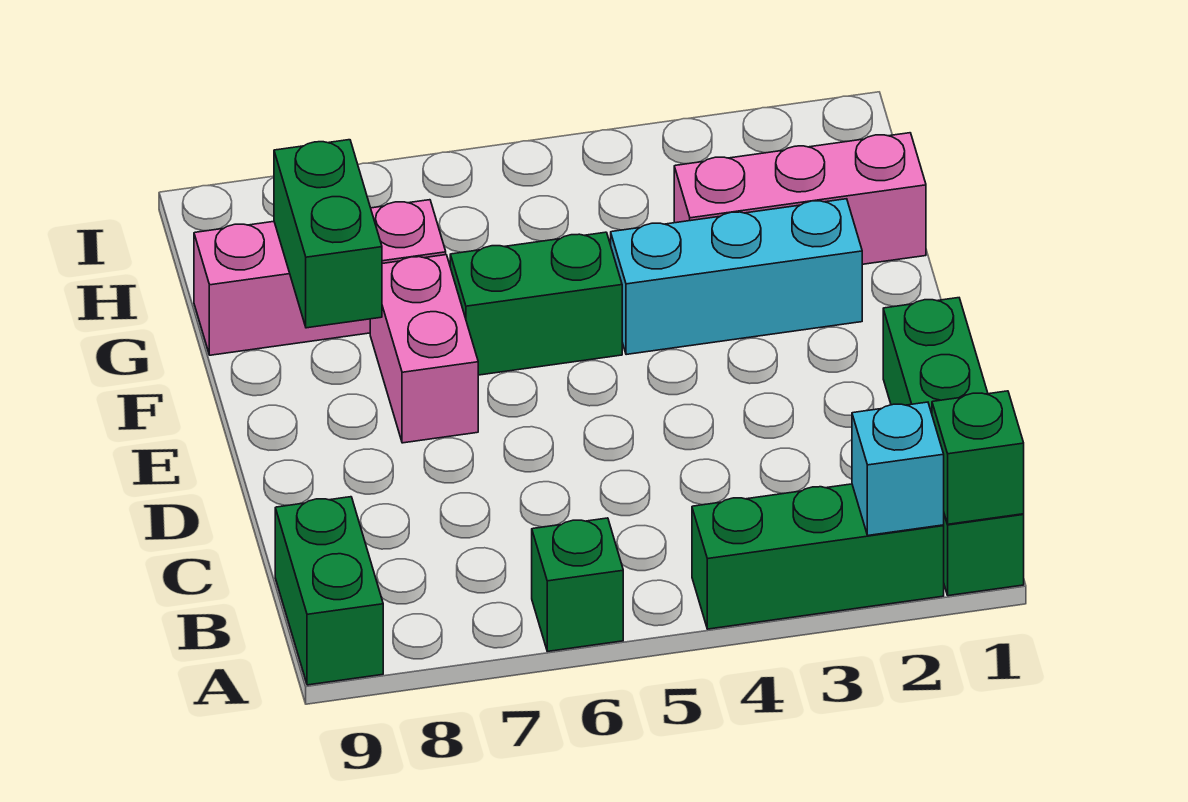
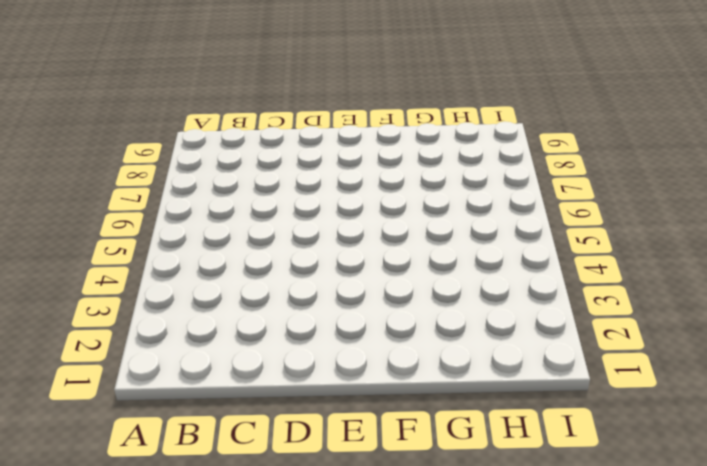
none -> green brick A1:D1 level 1
none -> green brick A2:A4 level 1
none -> green brick A6 level 1

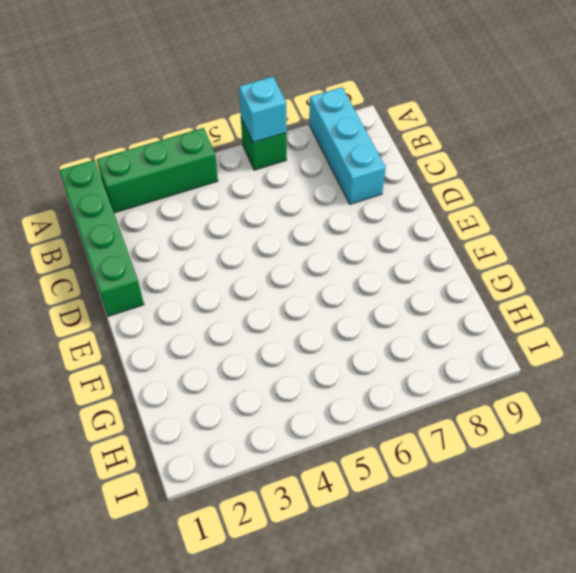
cyan brick A6 level 2 -> cyan brick A2 level 2
cyan brick A8:C8 level 1 -> cyan brick F2:F4 level 1
none -> green brick A9:B9 level 1
none -> pink brick E7:F7 level 1
none -> green brick F5:F6 level 1

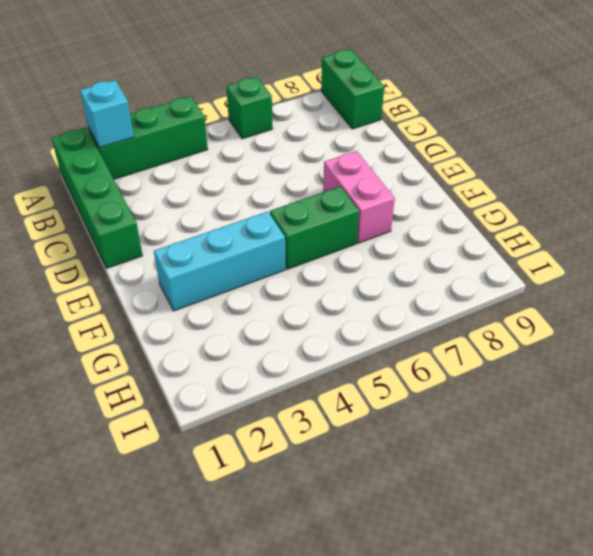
none -> pink brick G1:G3 level 1
none -> pink brick G7:G9 level 1
none -> green brick A1 level 2

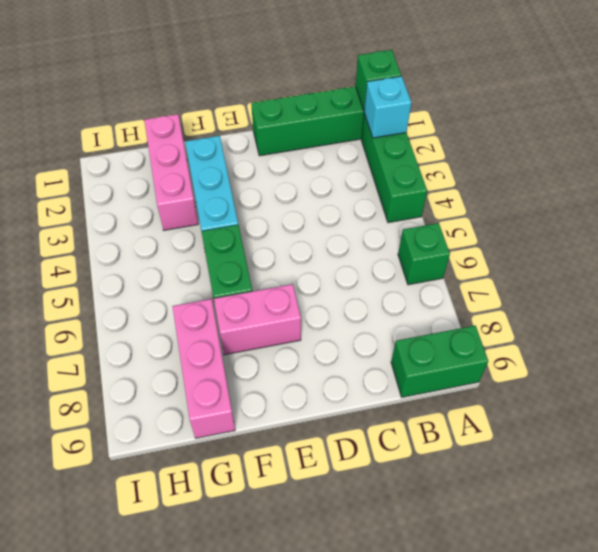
none -> green brick F8:G8 level 2

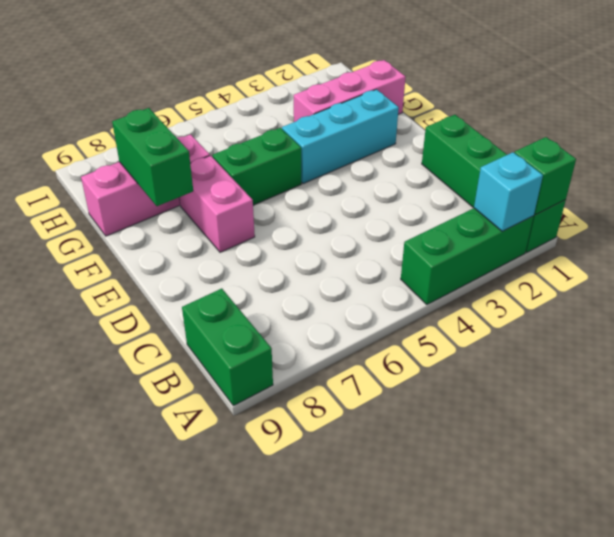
none -> green brick A6 level 1

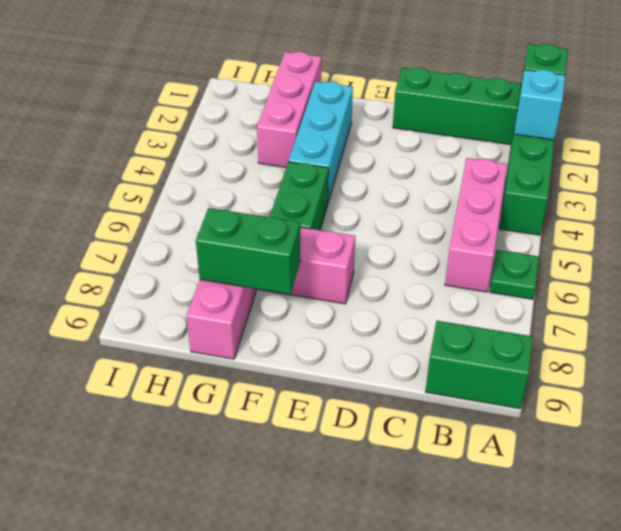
green plate A6 level 1 -> green brick A6 level 1
pink brick B4:B6 level 1 -> none

